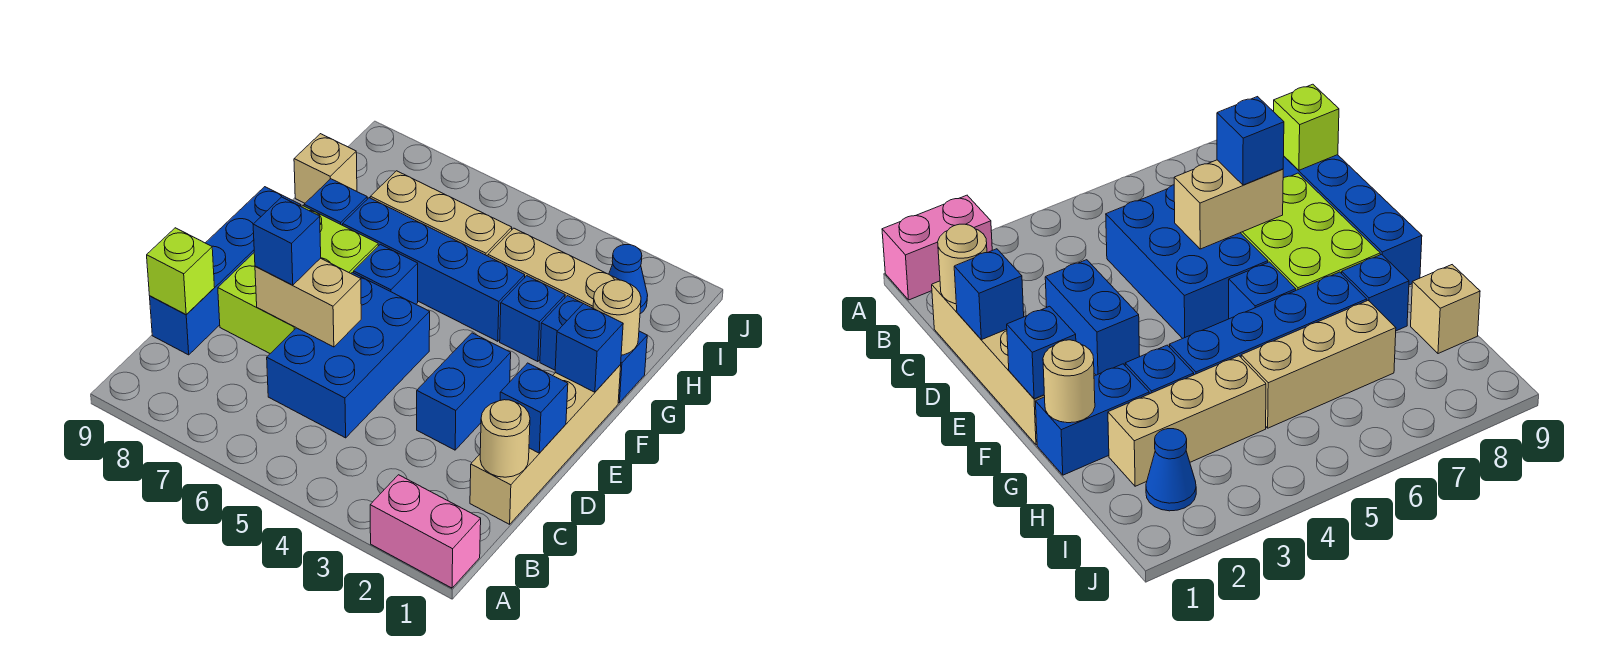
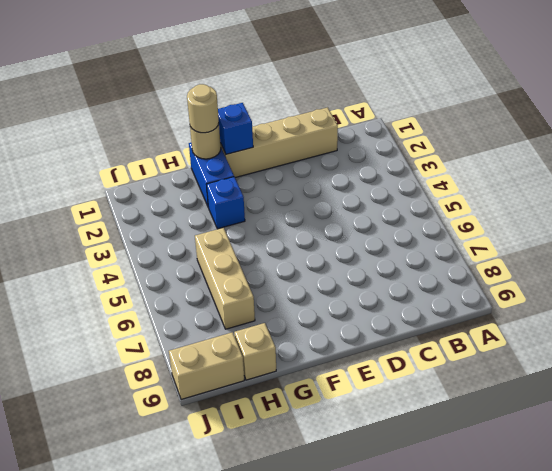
tan round brick G1 level 3 -> tan round brick C1 level 2
tan brick I9:J9 level 1 -> tan brick D6:D7 level 2
none -> pink brick A1:A2 level 1
none -> blue brick C5:E6 level 1
none -> blue brick C9:F9 level 1

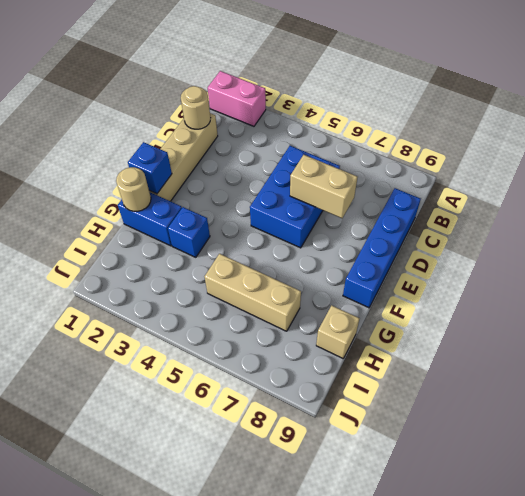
none -> blue brick D3:E3 level 1
none -> lime brick D7:F8 level 1
none -> blue brick F6 level 1

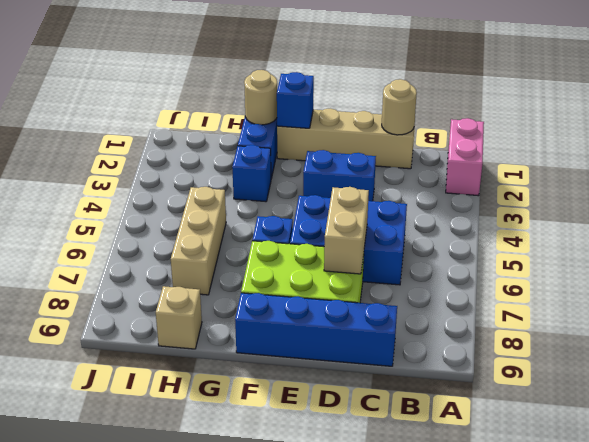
none -> blue brick G4:G7 level 1
none -> blue brick G8 level 1
none -> tan brick H2:H4 level 1

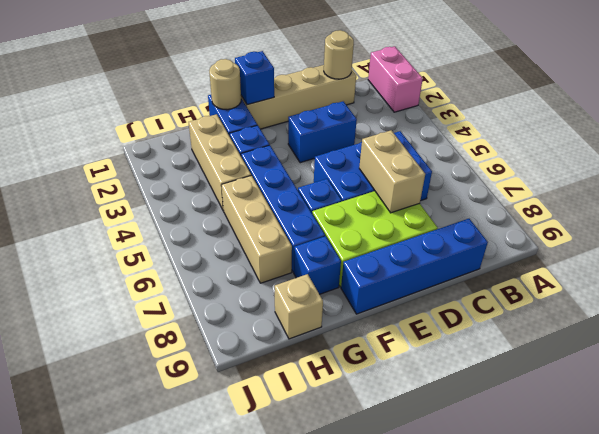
none -> blue cone I2 level 1
none -> lime brick C9 level 2
none -> blue brick D1 level 2

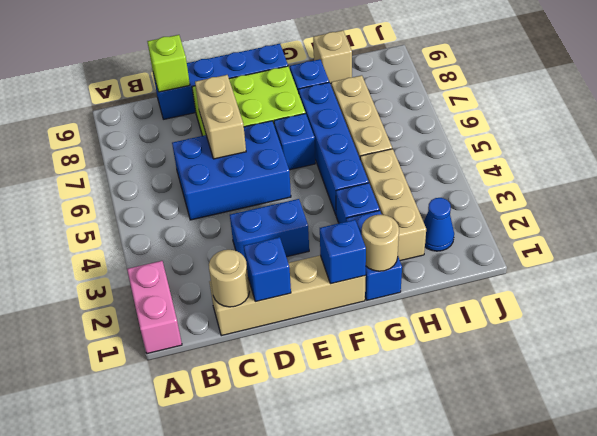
none -> blue brick D7 level 3

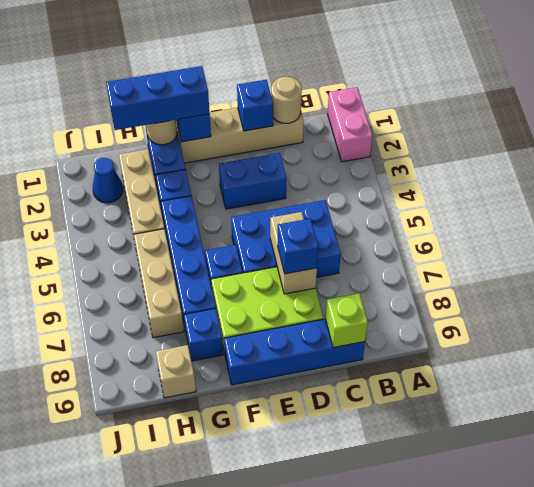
blue brick F1:H1 level 3 -> none

